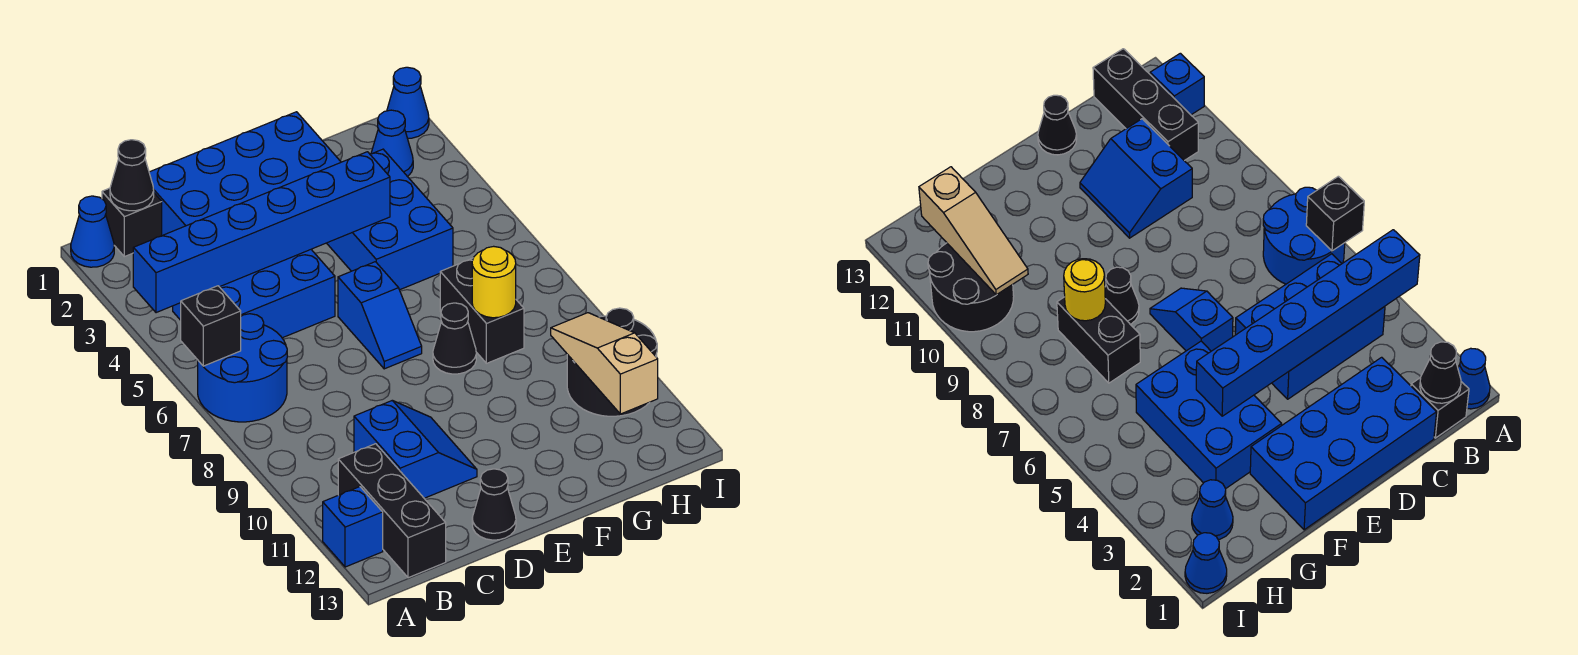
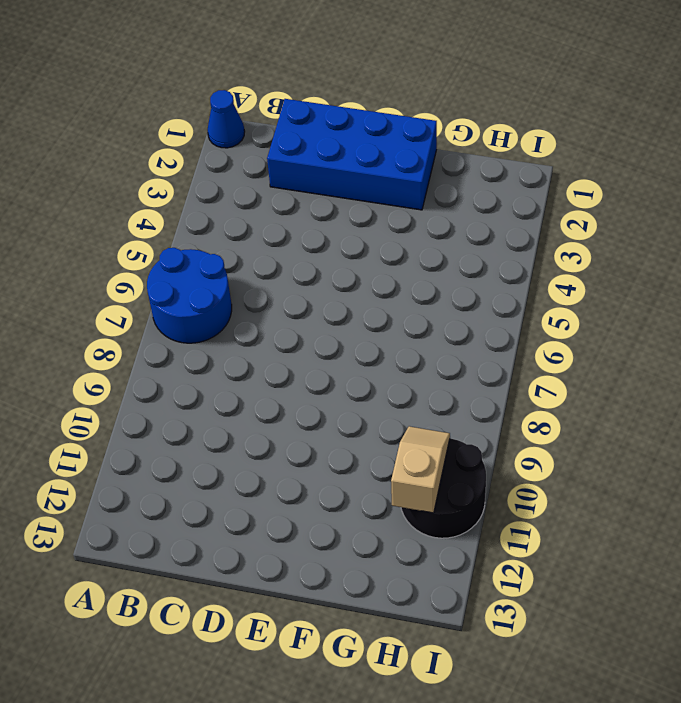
tan slope H10:H11 level 2 top 11 -> tan slope H10:H12 level 2 top 12
none -> blue brick A12 level 1
none -> black brick B1 level 1
none -> blue brick B4:D5 level 1

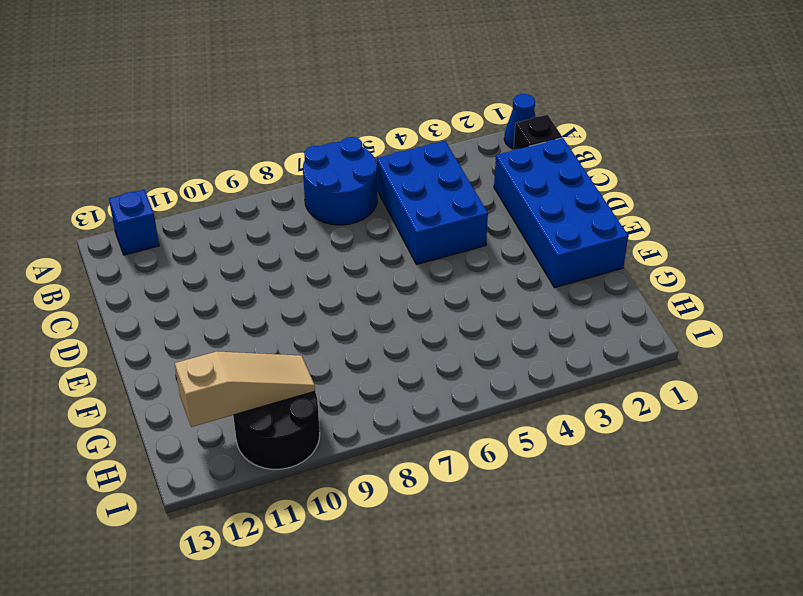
none -> black brick B11:B13 level 1
none -> blue slope C10:D11 level 1 top C
none -> black cone D13 level 1

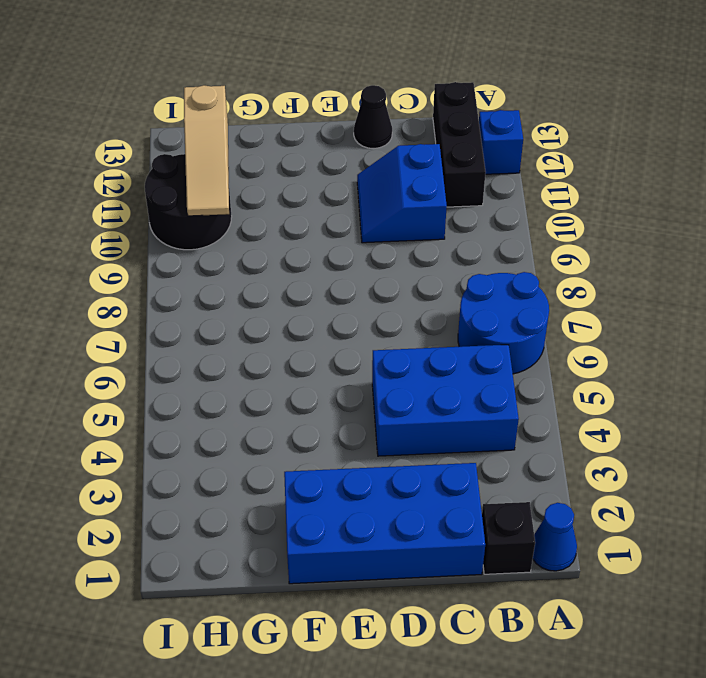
none -> blue slope E6:E7 level 1 top 6
none -> blue brick F3:G5 level 1
none -> black cone F8 level 1

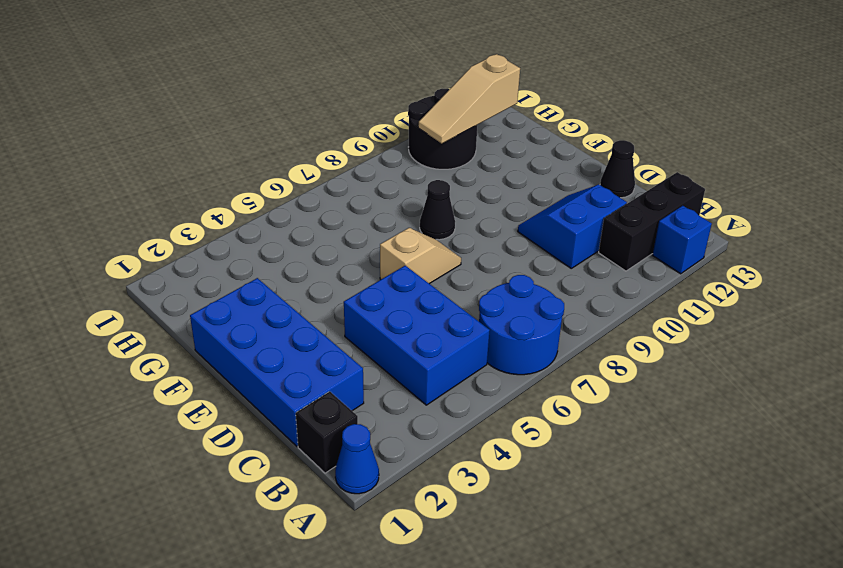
tan slope E6:E7 level 1 top 6 -> blue slope E6:E7 level 1 top 6
none -> blue brick F3:G5 level 1
none -> black brick G7:G8 level 1
none -> blue cone H2 level 1

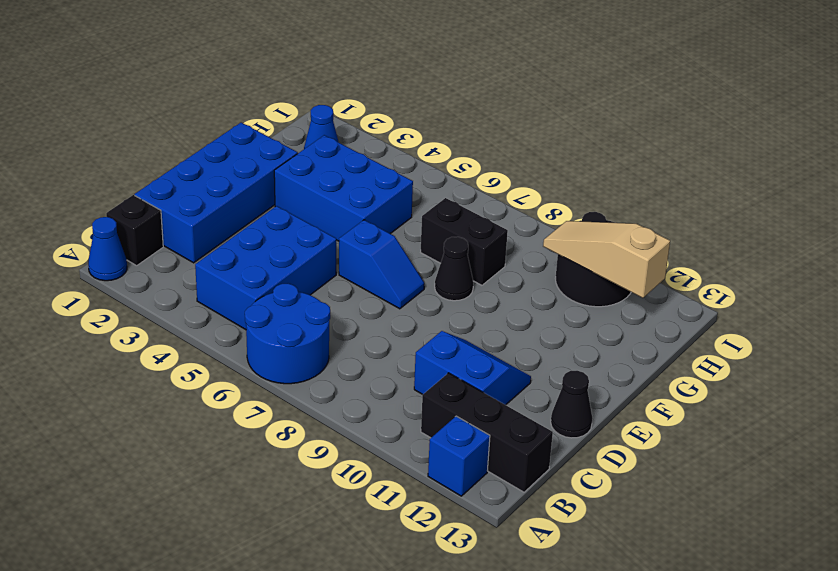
none -> blue cone I1 level 1
none -> blue brick A4:F4 level 2
none -> black brick A6 level 2

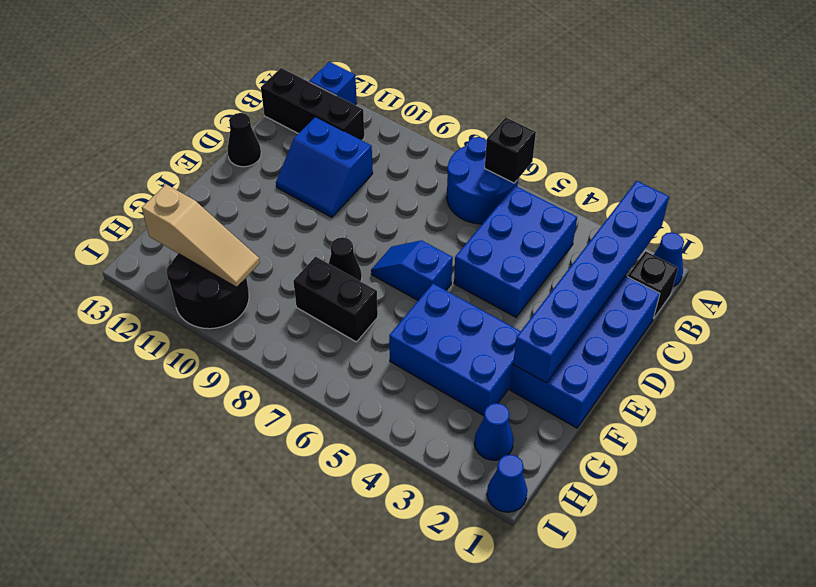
blue brick A2:F2 level 2 -> blue brick A4:F4 level 2
none -> black cone B1 level 2
none -> yellow round brick G8 level 2

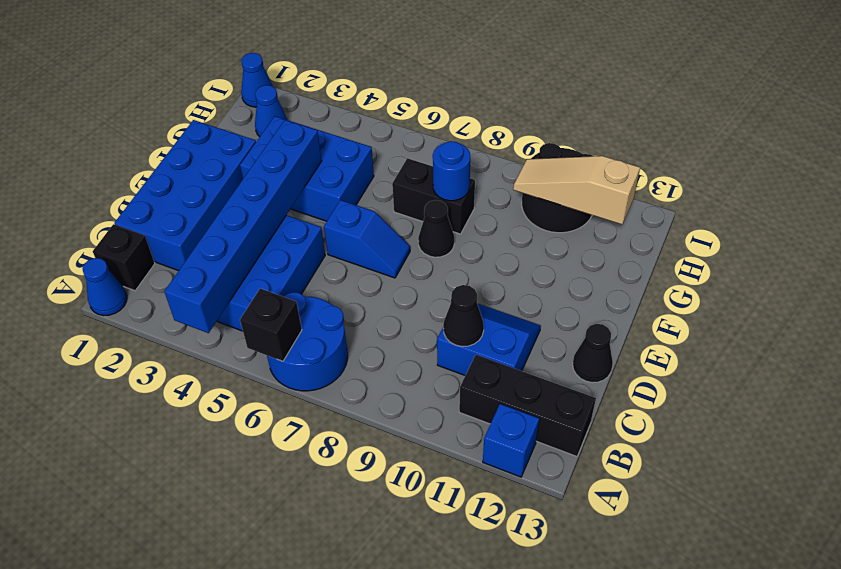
black cone C10 level 2 -> black cone B1 level 2
blue round brick G8 level 2 -> yellow round brick G8 level 2

